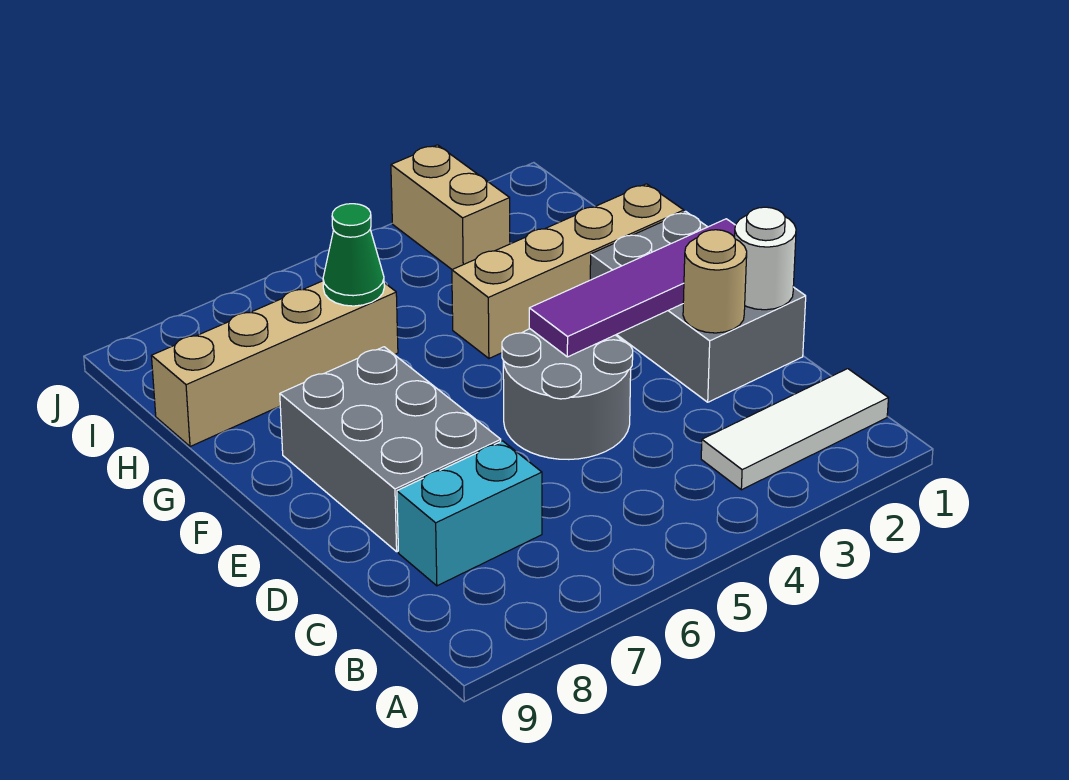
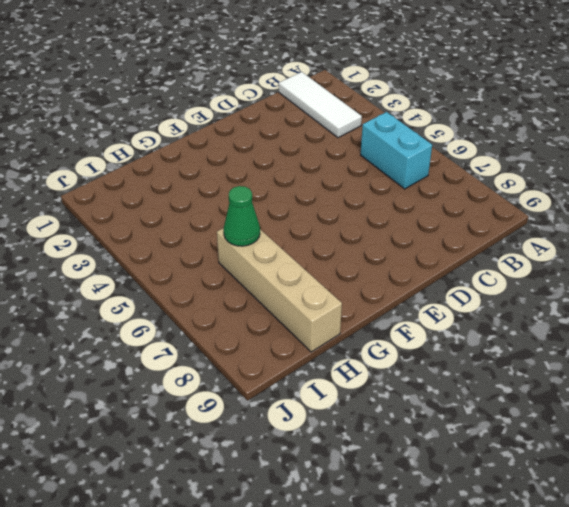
cyan brick B5:B6 level 1 -> cyan brick C7:C8 level 1
none -> grey brick D1:F2 level 1
none -> grey round brick D4:E5 level 1
none -> grey brick D7:F8 level 1

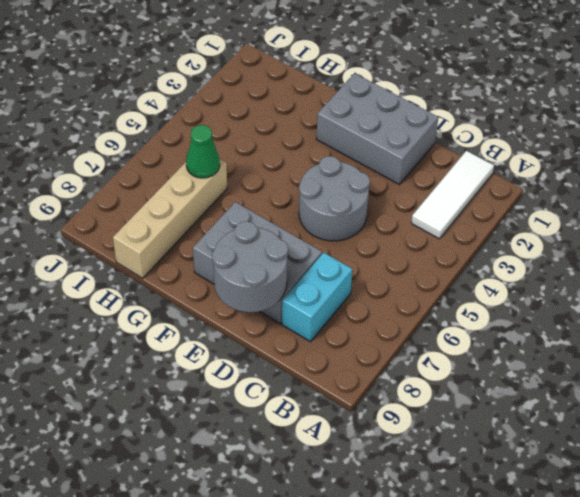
grey round brick D8:E9 level 2 -> none
none -> tan brick G1:G4 level 1
none -> tan brick I3:J3 level 1
none -> white round brick D1 level 2

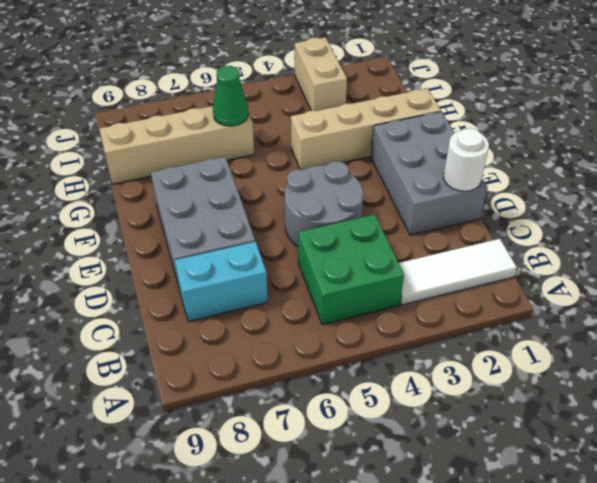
green brick B4:C5 level 1 -> none
none -> tan round brick D2 level 2
none -> purple tile E1:E4 level 2

